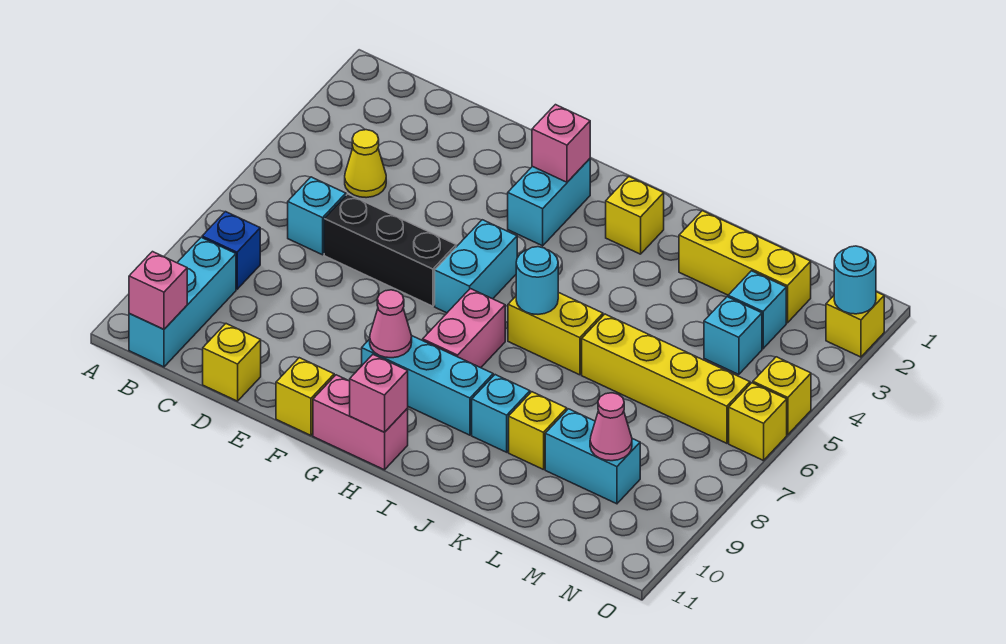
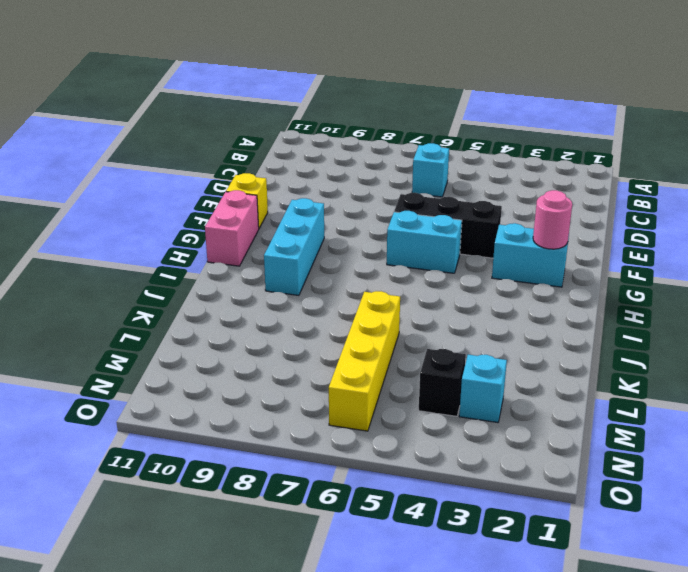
black brick F4:F6 level 1 -> black brick D6:F6 level 1
pink round brick G2 level 2 -> pink brick G2 level 2
black brick M4 level 1 -> cyan brick M4 level 1
none -> blue brick B8 level 1
none -> cyan brick B9:B11 level 1
none -> yellow cone C4 level 1
none -> yellow brick D11 level 1

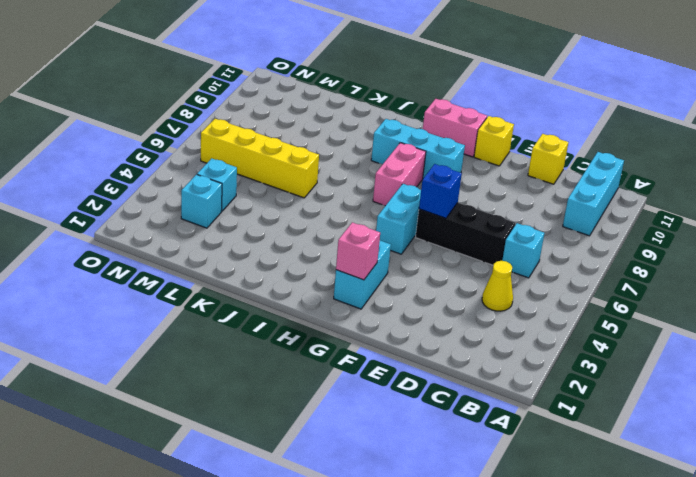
blue brick F6 level 2 -> blue brick B8 level 1
none -> yellow brick I2 level 1
none -> yellow brick I6:J6 level 1
none -> cyan brick J9 level 1
none -> yellow brick K2:M2 level 1

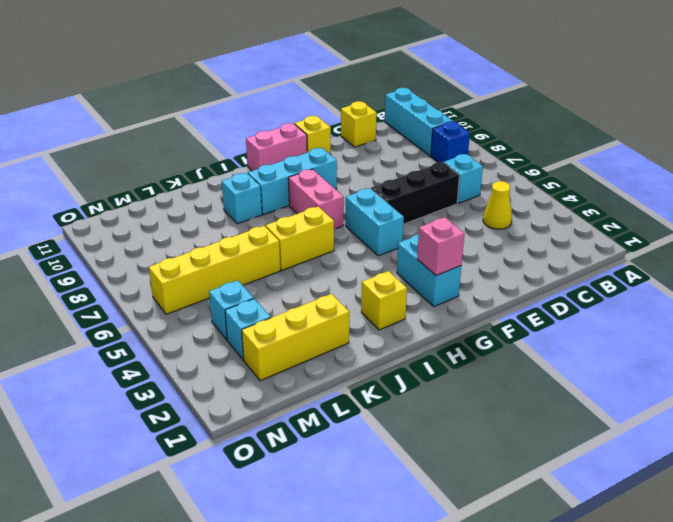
none -> yellow brick K9 level 1
none -> cyan brick L9:M9 level 1
none -> yellow brick O2 level 1
none -> yellow brick O5 level 1

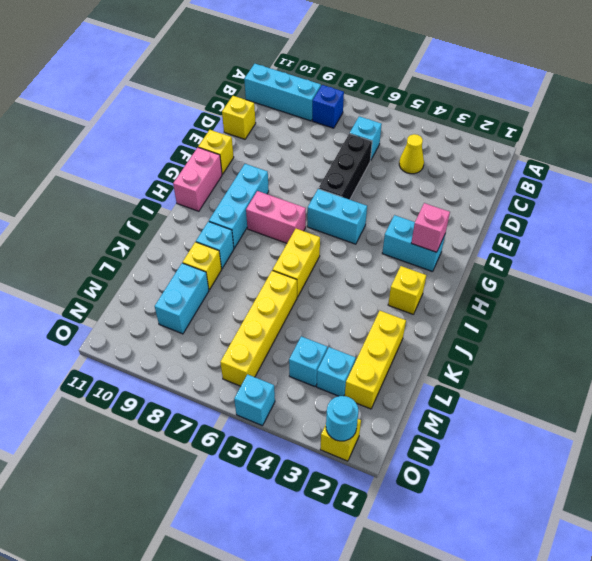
cyan brick O5 level 1 -> yellow brick O5 level 1
none -> yellow brick O6 level 1
none -> pink brick B11 level 2
none -> pink cone G9 level 2
none -> pink brick H11 level 2

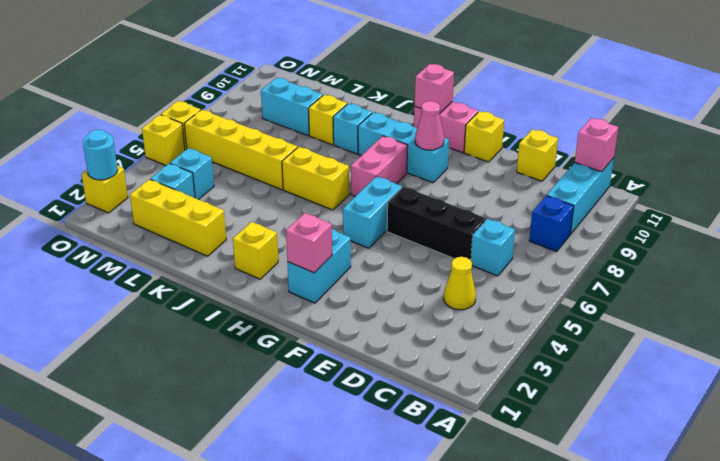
none -> cyan round brick I6 level 2
none -> pink cone M9 level 2

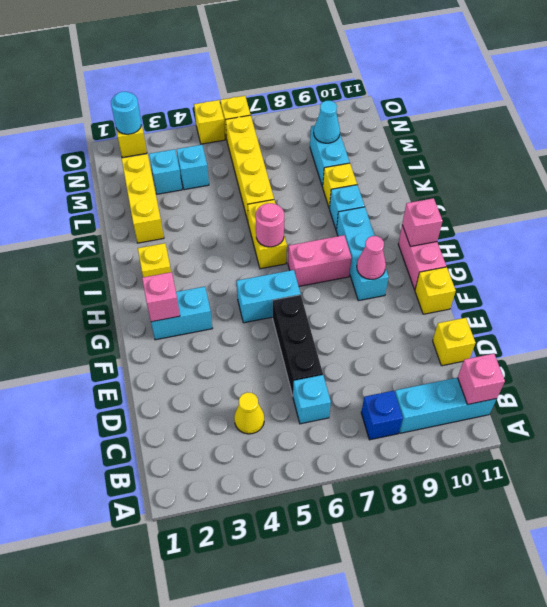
pink round brick I6 level 2 -> cyan round brick I6 level 2
cyan cone M9 level 2 -> pink cone M9 level 2

